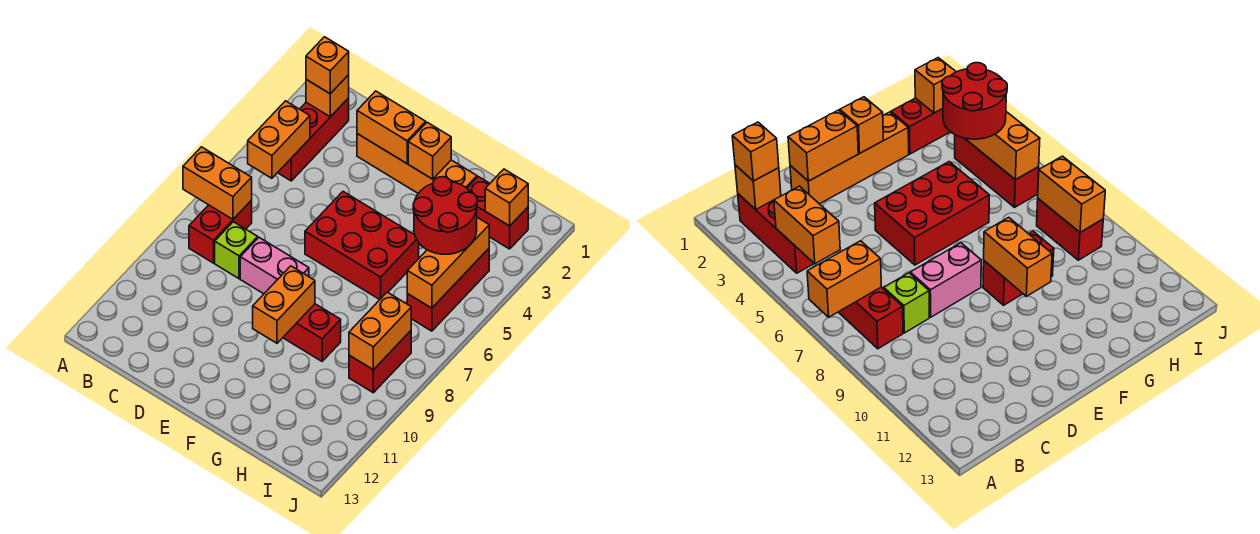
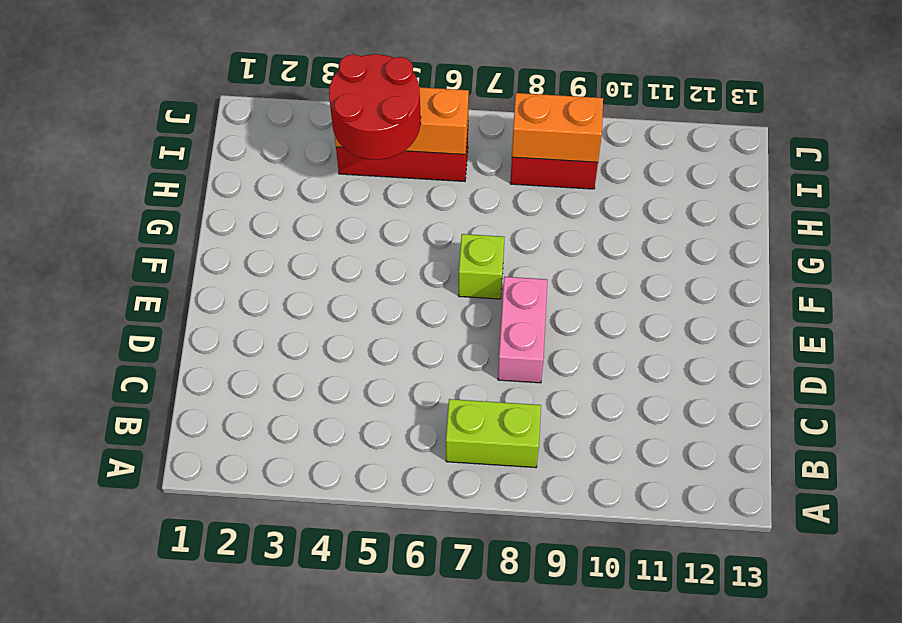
lime brick B7:B8 level 1 -> red brick B7:B8 level 1
lime brick F7 level 1 -> lime brick C8 level 1
none -> red brick B2:B4 level 1
none -> orange brick D2:G2 level 1
none -> red brick E5:G6 level 1

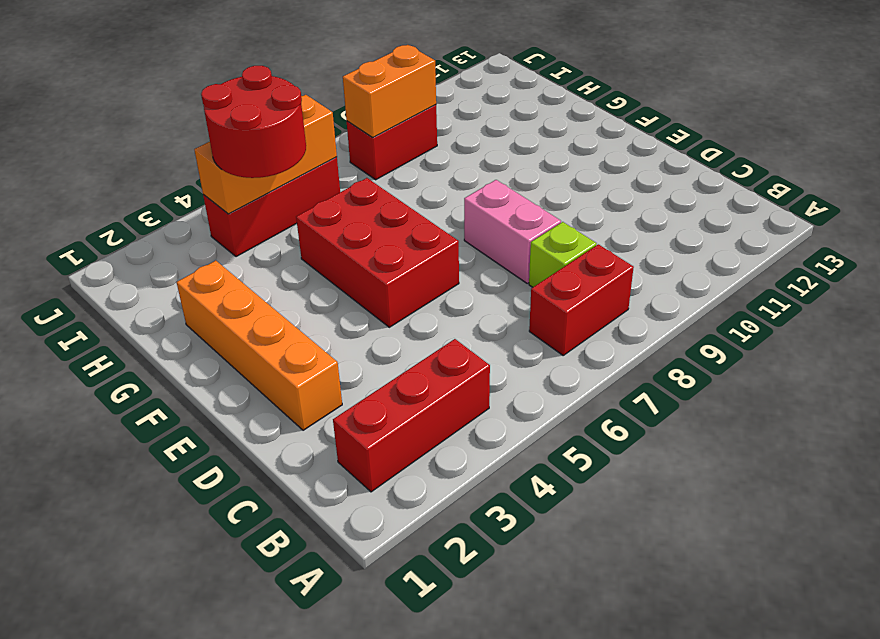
none -> red brick F9:G9 level 1
none -> red brick H2:I2 level 1
none -> orange brick A7:B7 level 2

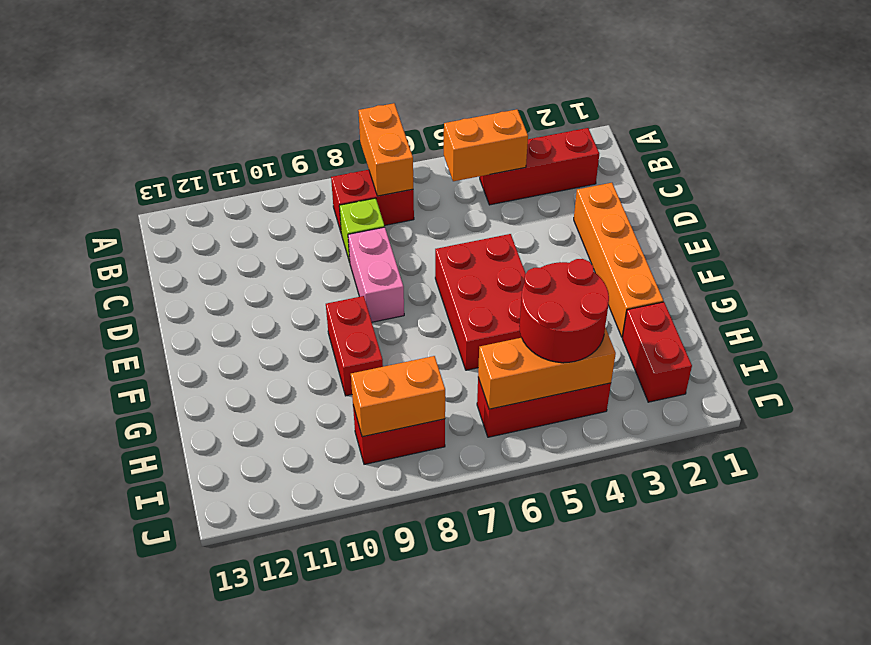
none -> orange brick B2 level 2
none -> orange brick D2:E2 level 2
none -> orange brick F2 level 2

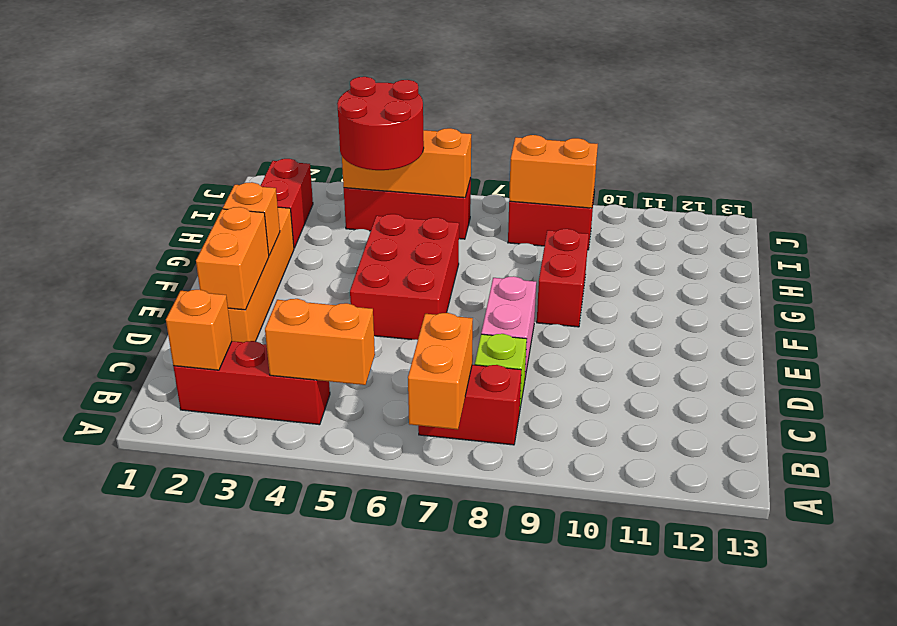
none -> orange brick F9:F10 level 2
none -> orange brick I2 level 2
none -> orange brick B2 level 3

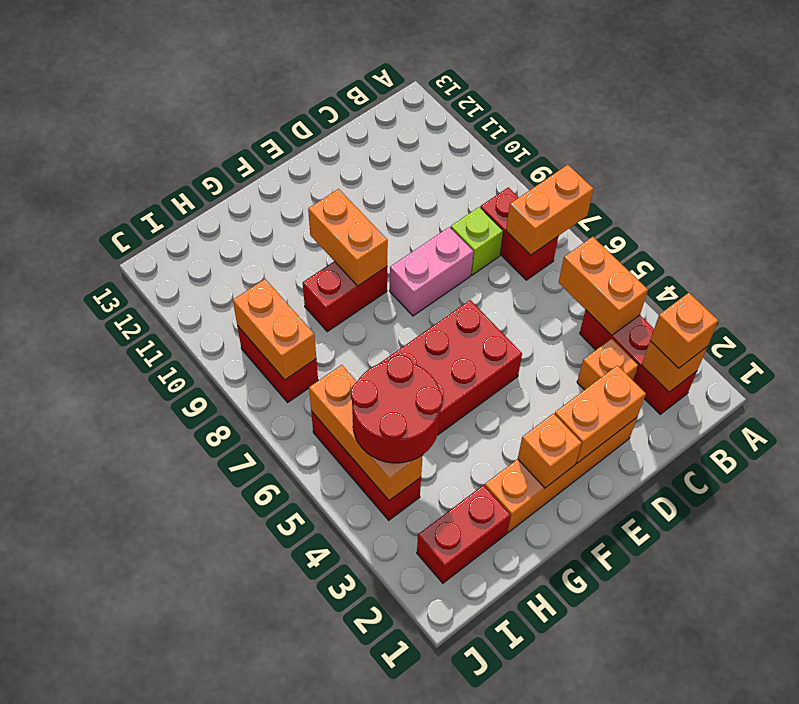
orange brick C3 level 1 -> orange brick I2 level 2

